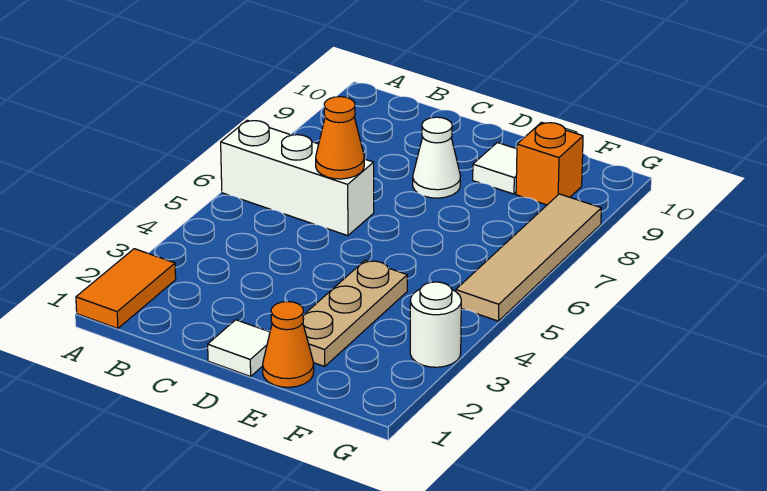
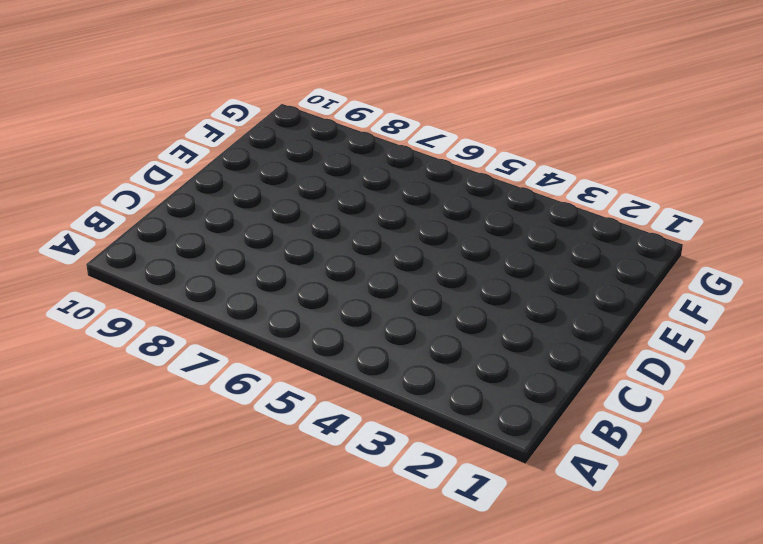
none -> orange tile A1:A2 level 1
none -> white brick A6:C6 level 1

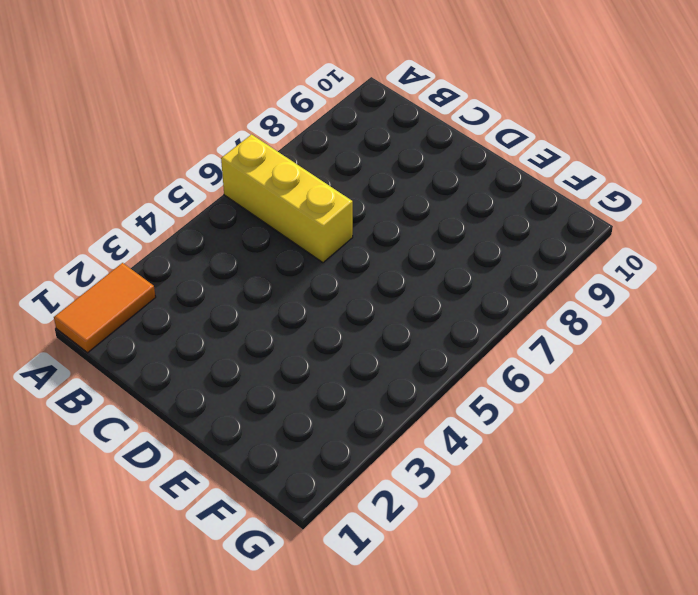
yellow brick A6:C6 level 1 -> white brick A6:C6 level 1
none -> white tile D1 level 1
none -> white cone D8 level 1

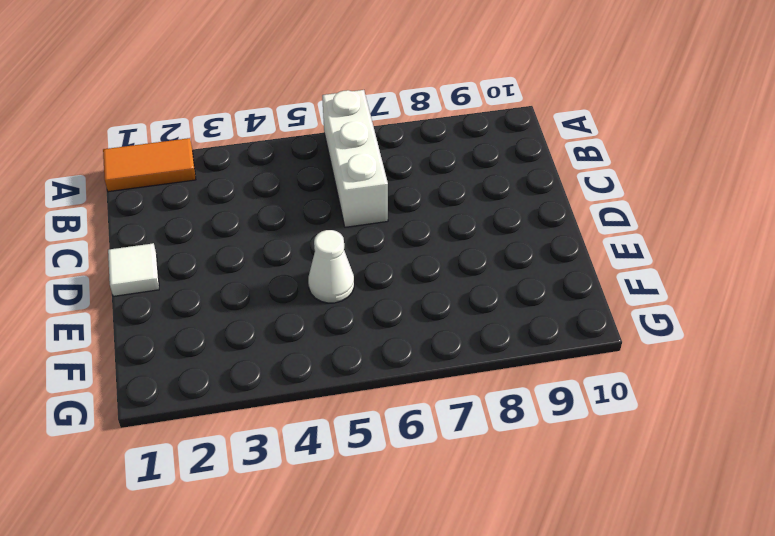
white cone E5 level 1 -> white cone D8 level 1
none -> orange cone E1 level 1
none -> tan plate E2:E4 level 1

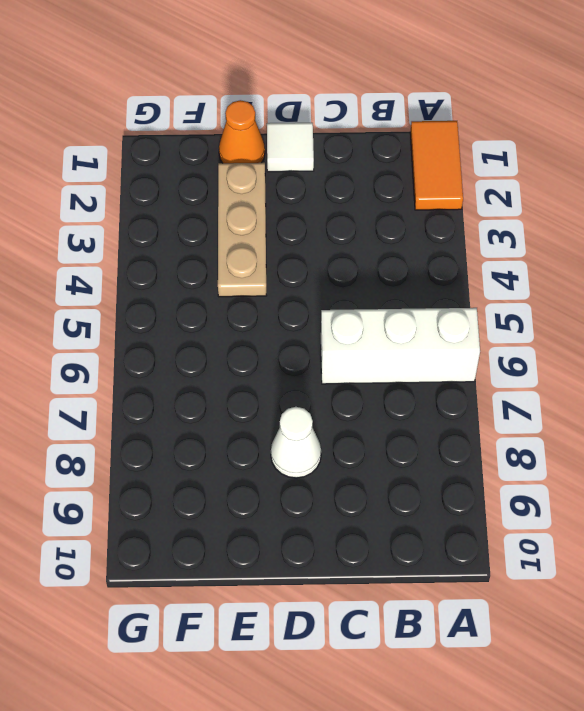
none -> white tile E9 level 1
none -> orange brick F9 level 1

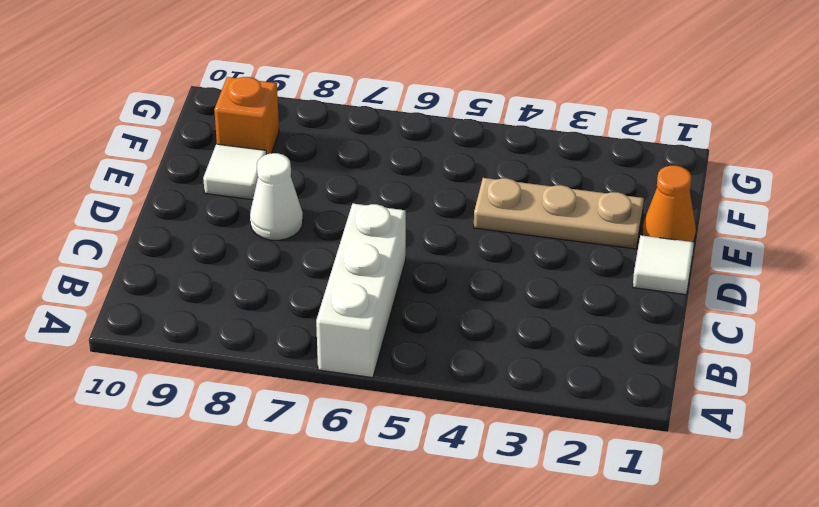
none -> orange tile A1:A2 level 1
none -> white round brick G3 level 1

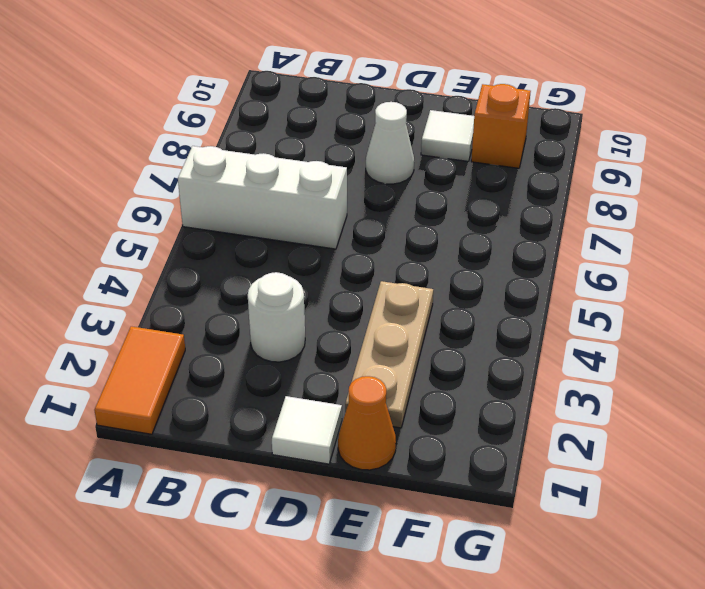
white round brick C3 level 1 -> white round brick G3 level 1
none -> tan tile G5:G8 level 1
none -> orange cone C6 level 2

